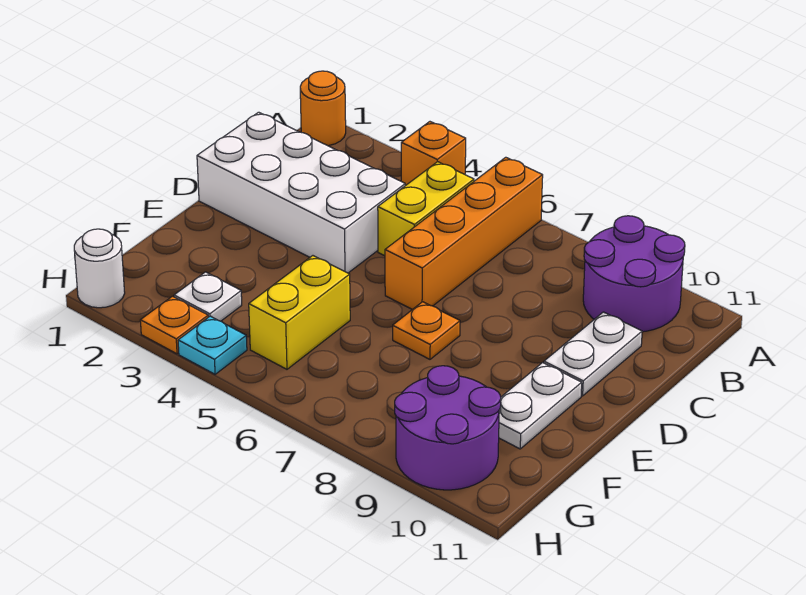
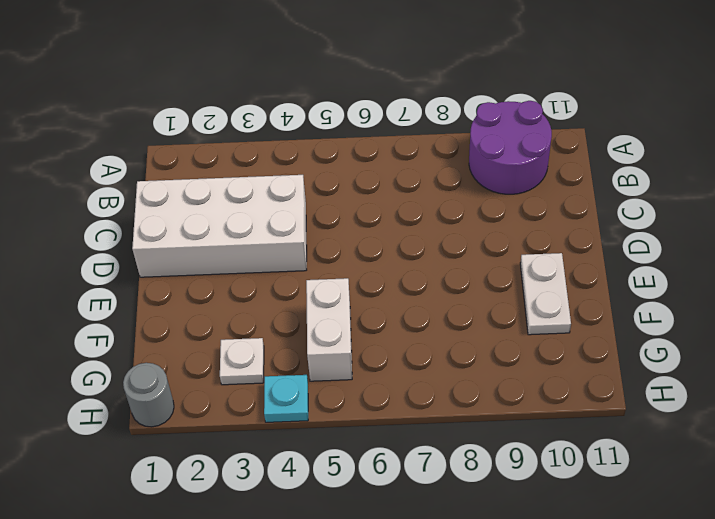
white brick F5:G5 level 1 -> yellow brick F5:G5 level 1
grey round brick H1 level 1 -> white round brick H1 level 1
none -> orange round brick A1 level 1
none -> orange brick A4 level 1
none -> orange brick A6:D6 level 1

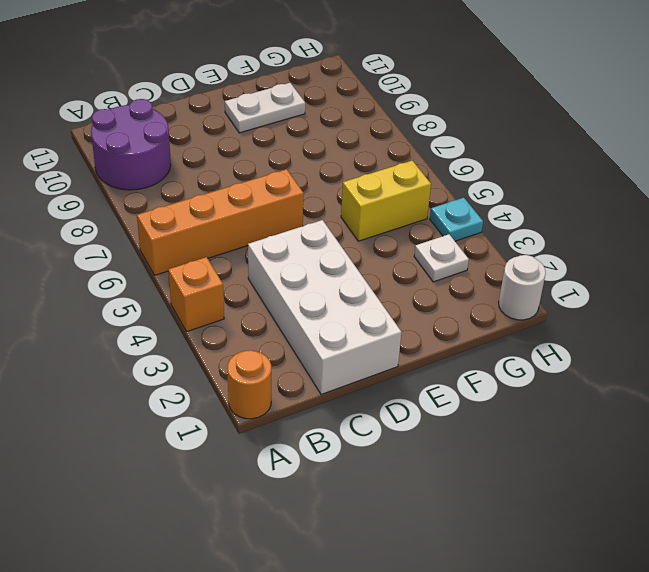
none -> yellow brick B5:C5 level 1
none -> white plate C10:D10 level 1
none -> orange plate E7 level 1

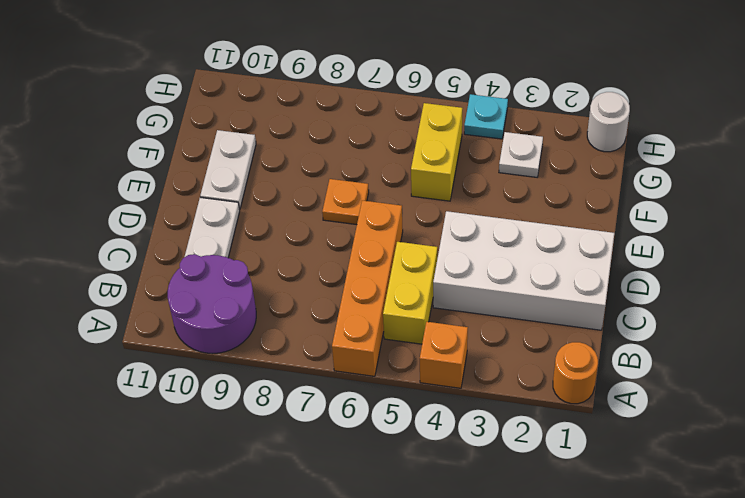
none -> purple round brick G9:H10 level 1
none -> orange plate H3 level 1

